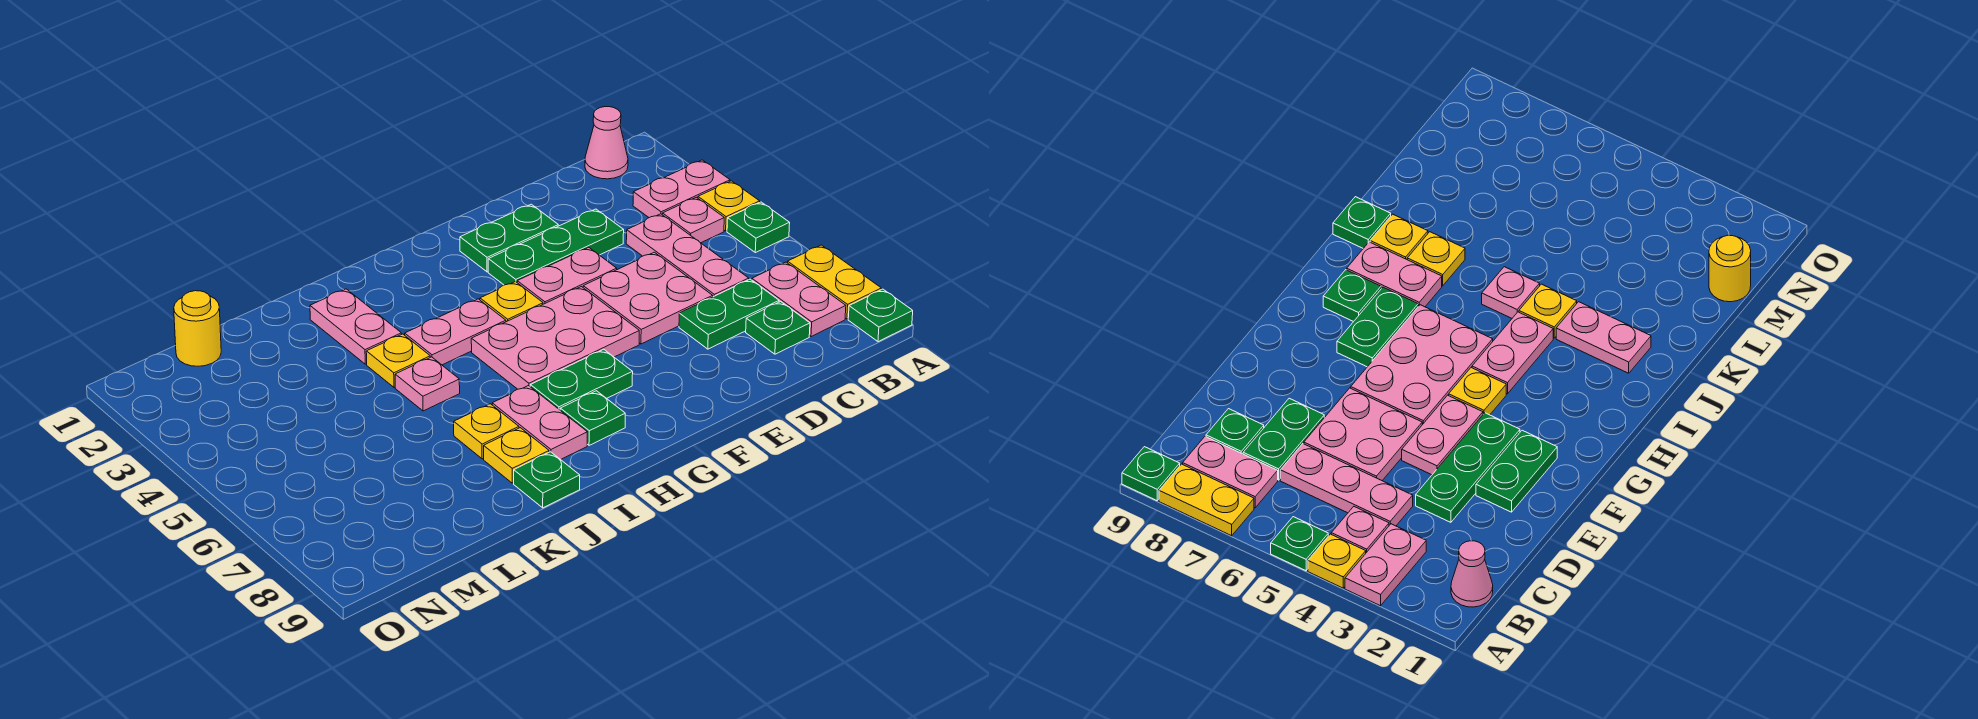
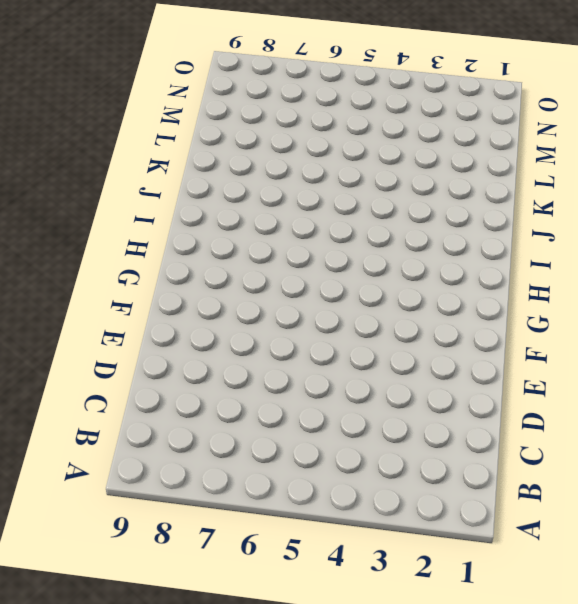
none -> pink plate A3:B3 level 1
none -> yellow plate A4 level 1
none -> green plate A5 level 1

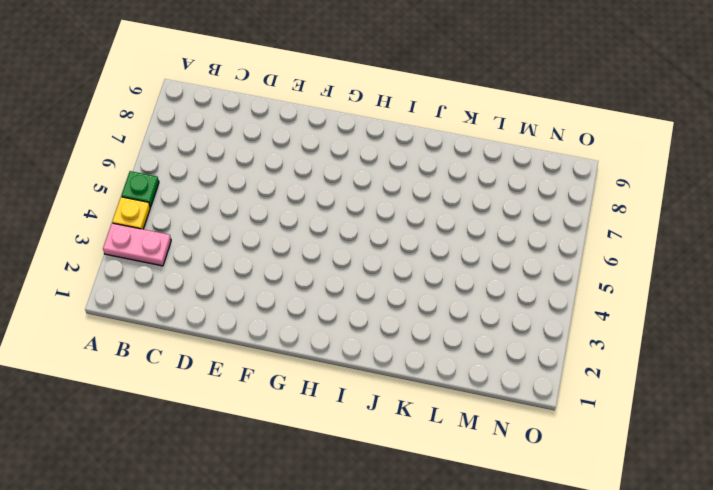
none -> yellow plate A7:A8 level 1
none -> green plate A9 level 1
none -> pink cone B1 level 1

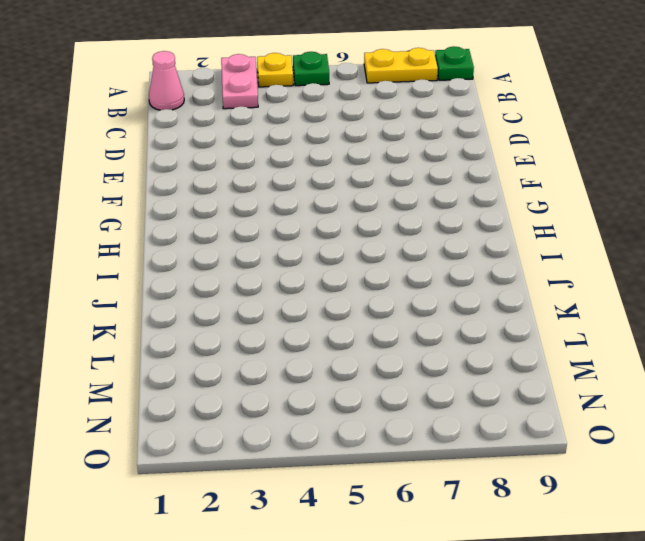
none -> pink plate B4 level 1
none -> pink plate B7:B8 level 1
none -> pink plate C4:C6 level 1

